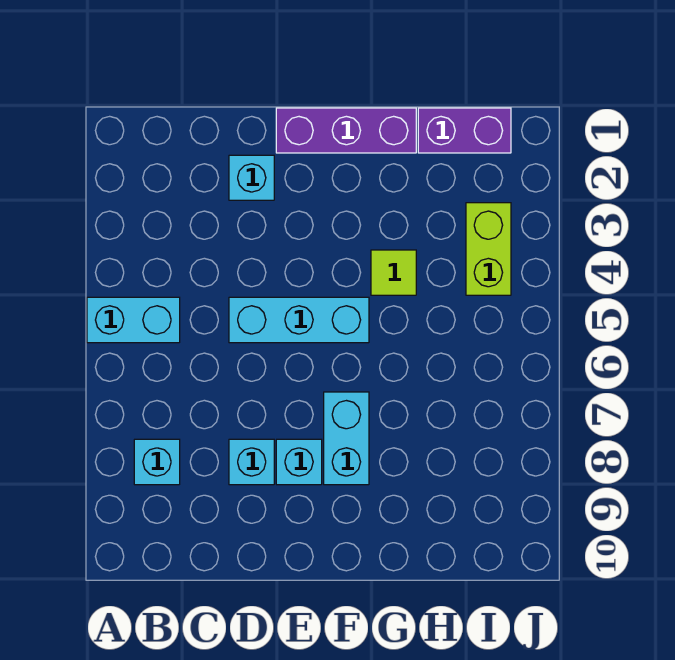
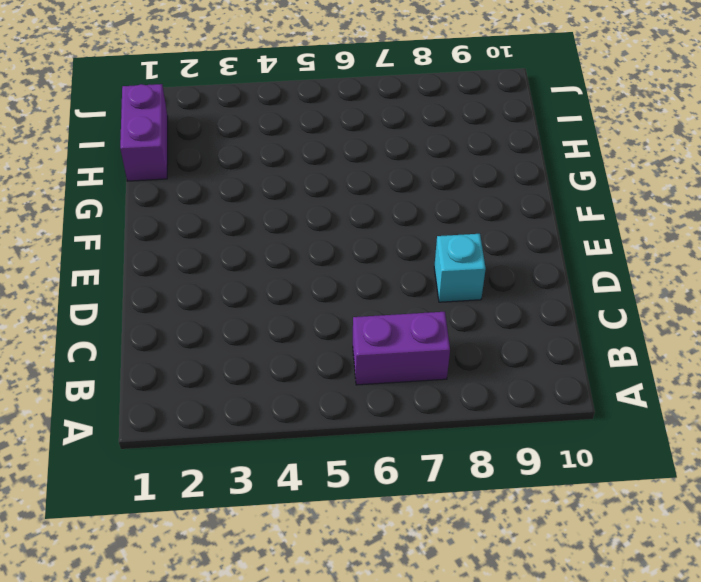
purple brick B6:B7 level 1 -> none
none -> cyan brick A5:B5 level 1
none -> cyan brick B8 level 1

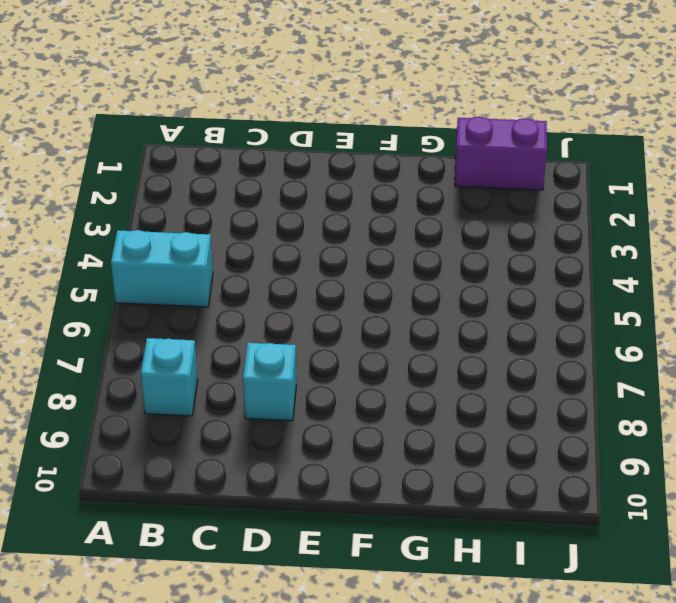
none -> cyan brick D2 level 1
none -> cyan brick D5:F5 level 1

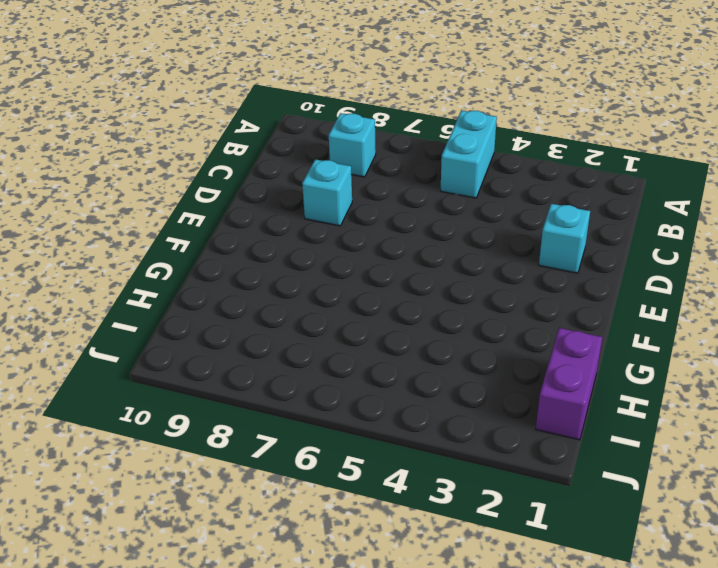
none -> cyan brick D5:F5 level 1
none -> purple brick E1:G1 level 1

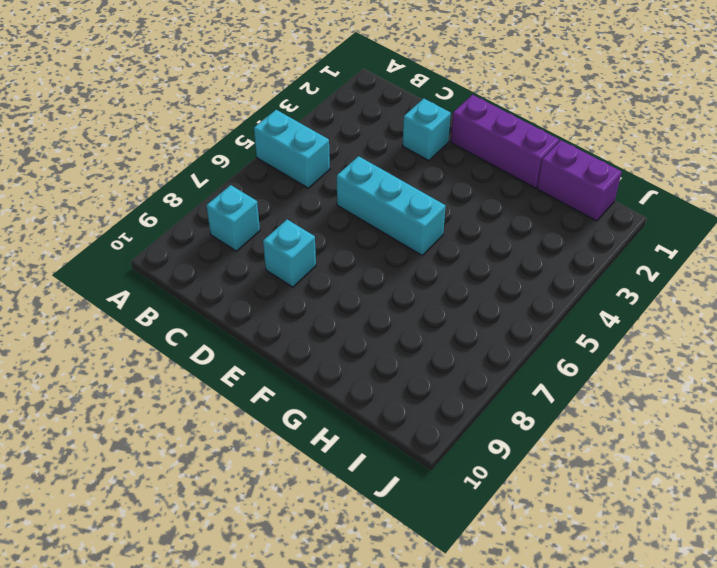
none -> cyan brick E8 level 1
none -> cyan brick F7:F8 level 1

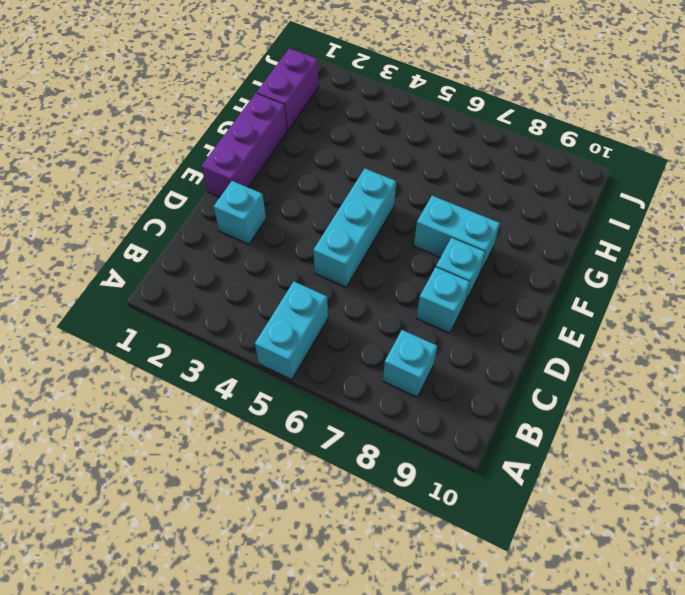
none -> lime tile G4 level 1
none -> lime brick I3:I4 level 1

